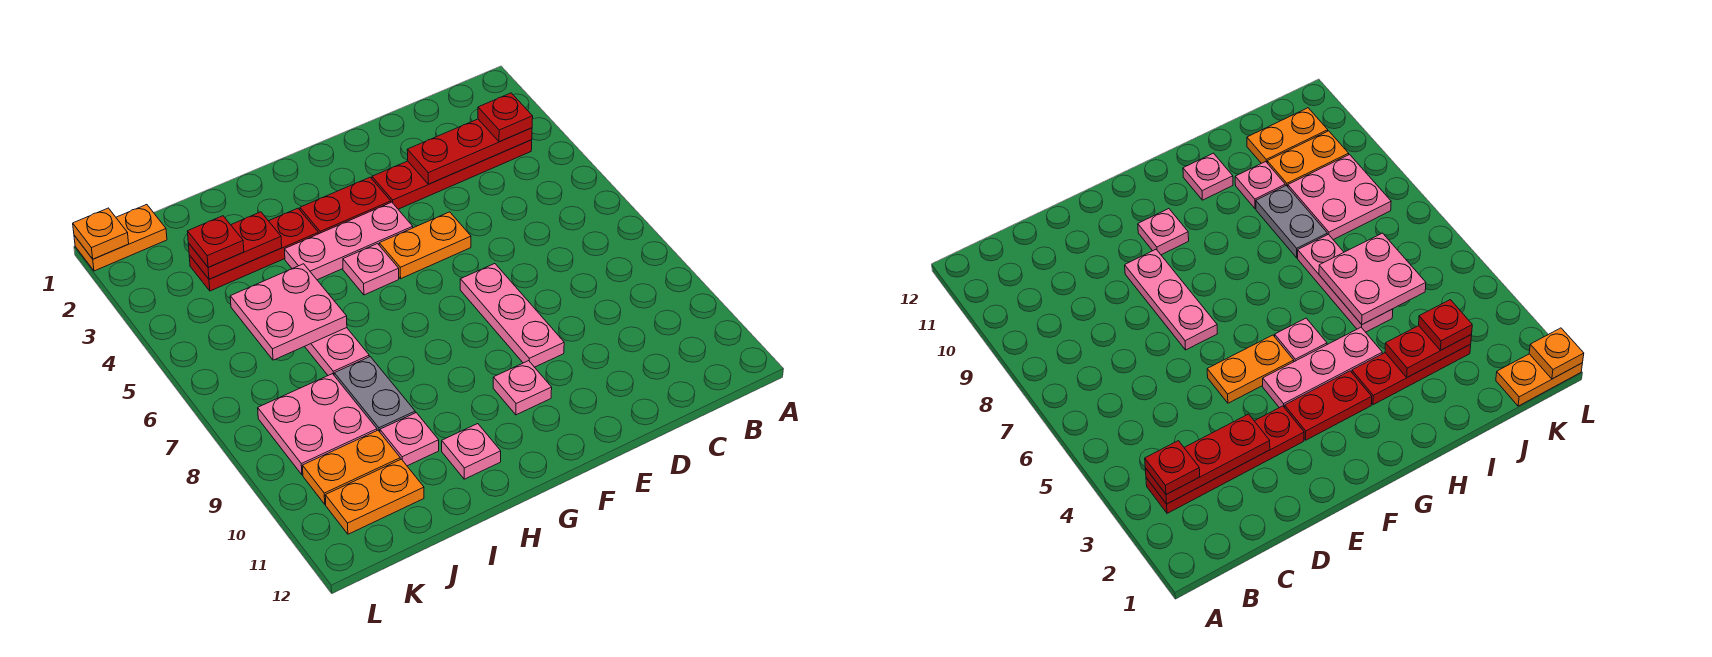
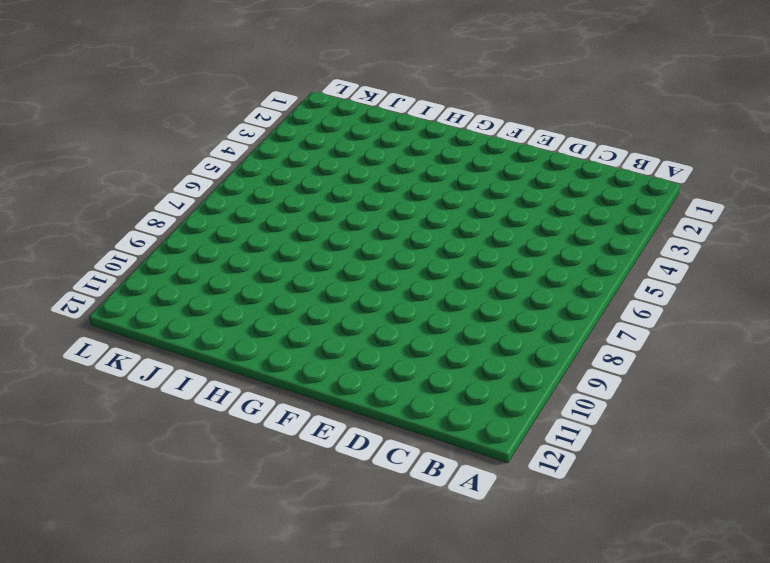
none -> red plate B3:E3 level 1
none -> orange plate E5:F5 level 1
none -> pink plate E7:E9 level 1

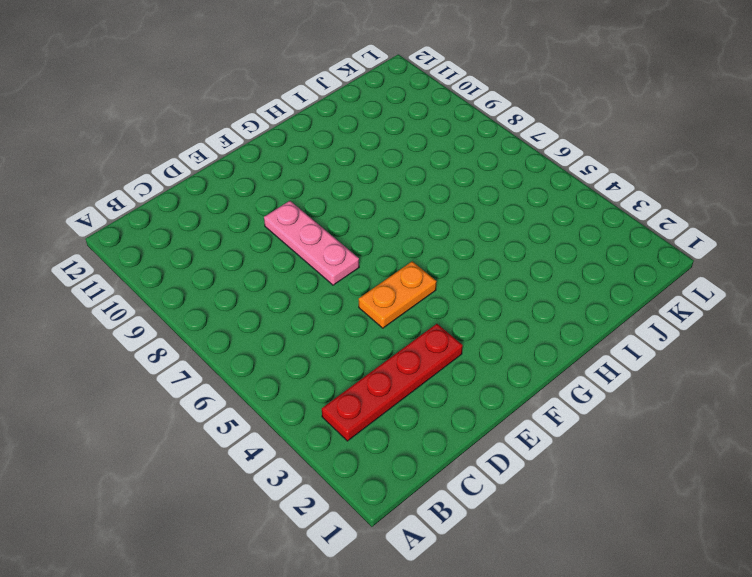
none -> red plate F3:G3 level 1
none -> pink plate F4:H4 level 1
none -> pink plate F10 level 1

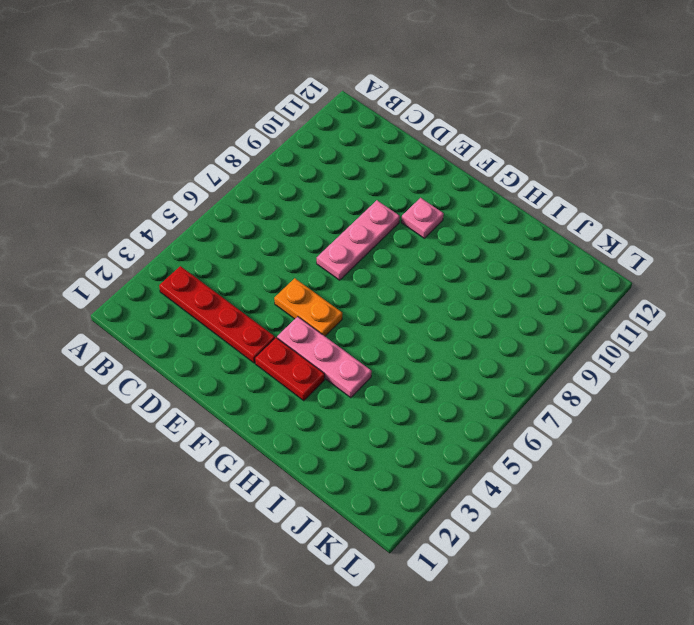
none -> pink plate G5 level 1
none -> red plate H3:J3 level 1
none -> pink plate H11 level 1

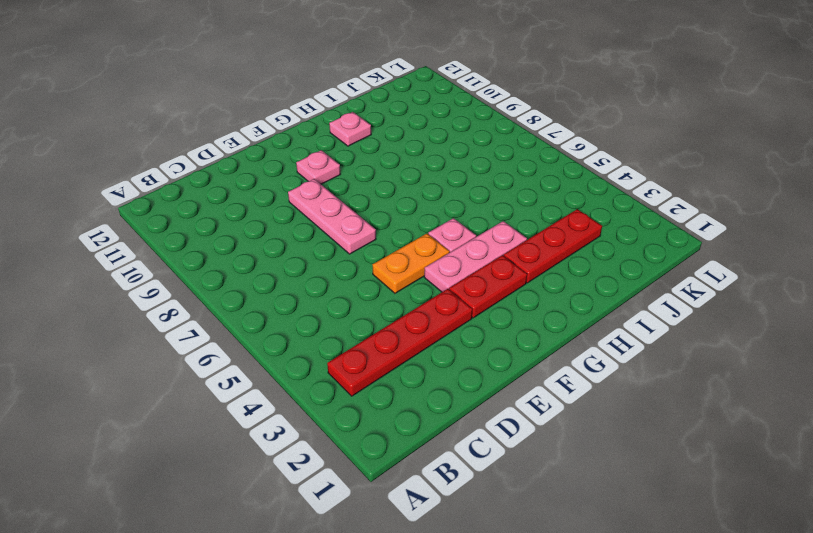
none -> pink plate I5:I7 level 1
none -> grey plate I8:I9 level 1
none -> pink plate I10 level 1

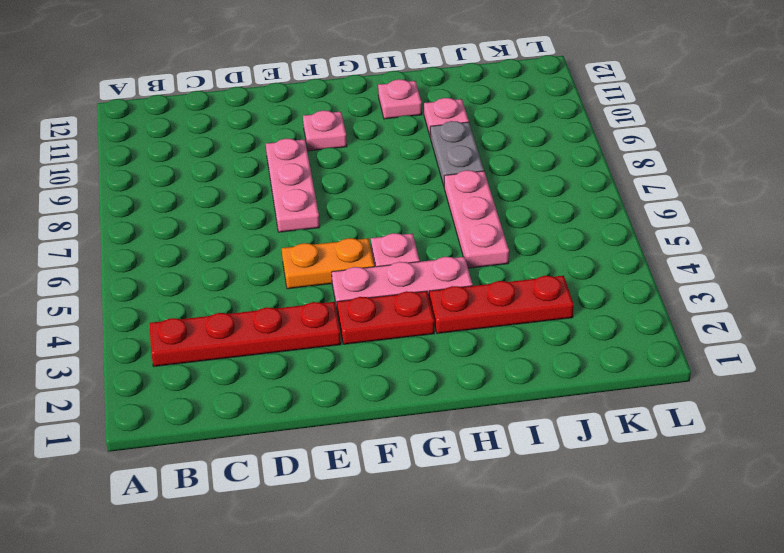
none -> pink plate J8:K9 level 1
none -> orange plate J10:K10 level 1
none -> orange plate J11:K11 level 1

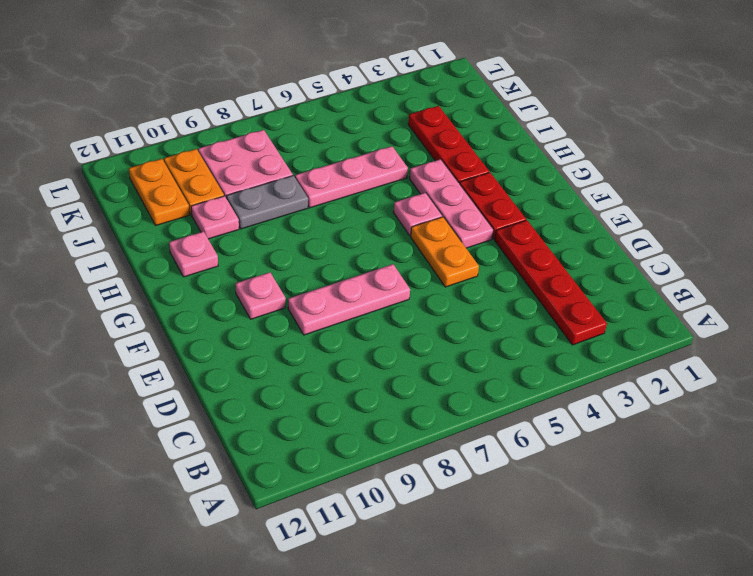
none -> orange plate K1:L1 level 1
none -> red plate B3:D3 level 2
none -> red plate I3:J3 level 2

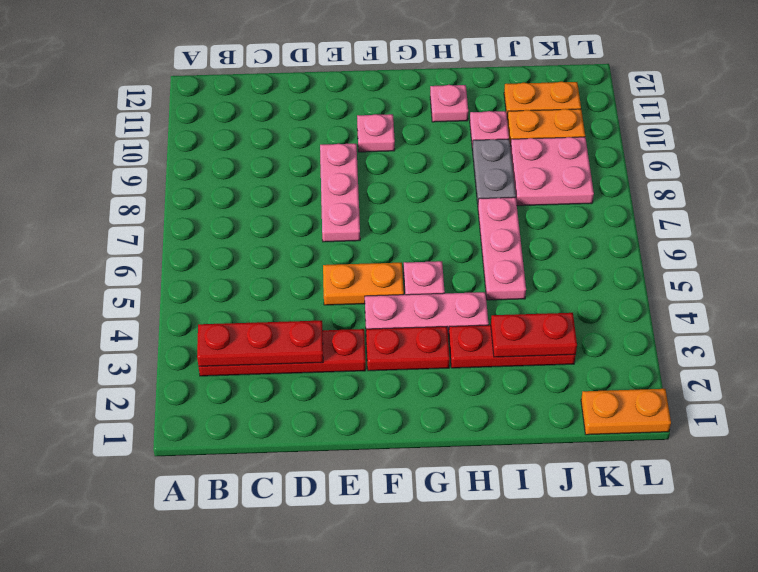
none -> pink plate I5:J6 level 2
none -> orange plate L1 level 2
none -> red plate B3 level 3

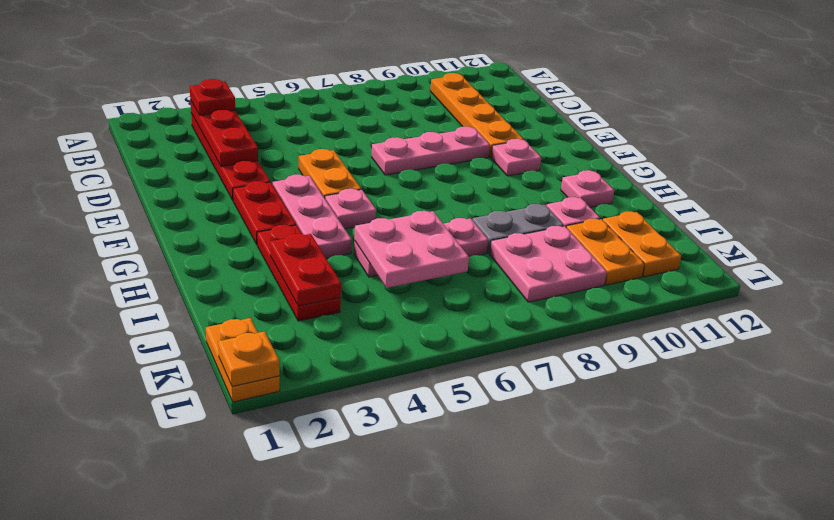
orange plate B10:E10 level 1 -> none
none -> red plate J3 level 3

